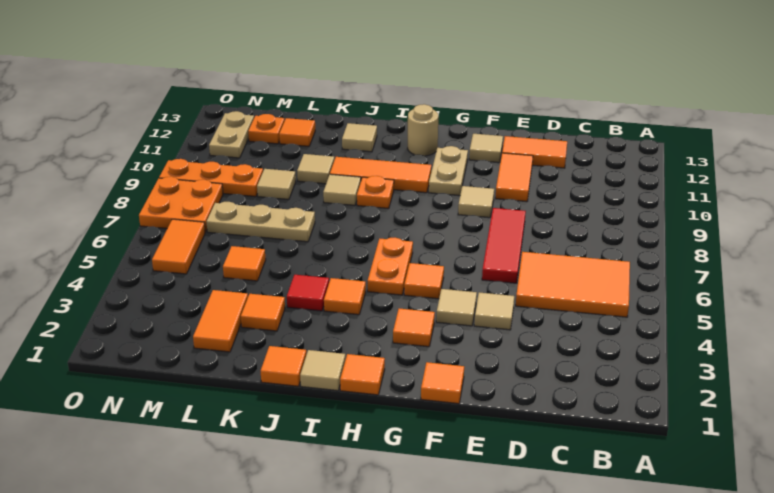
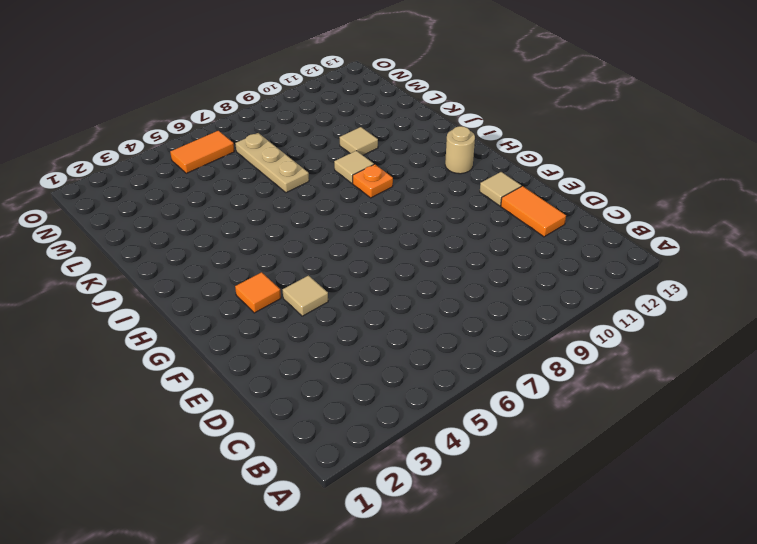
none -> orange tile B5:D6 level 1
none -> tan tile E4 level 1
none -> red tile E6:E8 level 1
none -> orange tile E10:E11 level 1

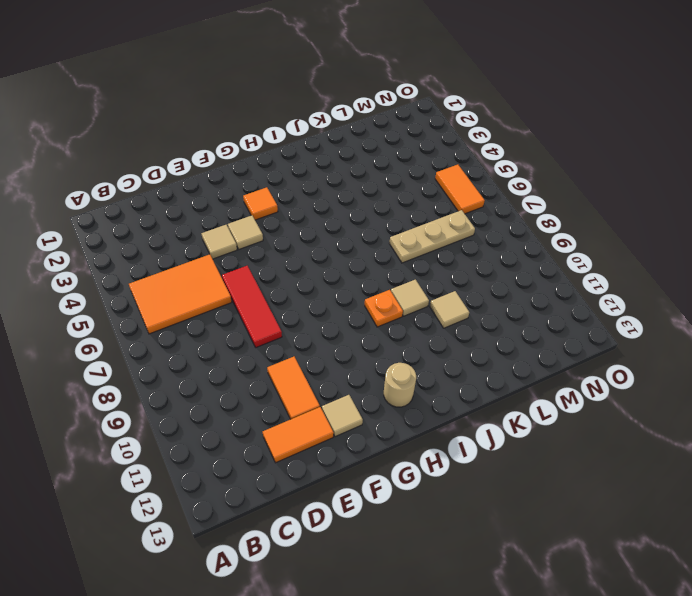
none -> orange tile F1 level 1
none -> tan tile F9 level 1
none -> orange tile G5 level 1
none -> tan plate G10:G11 level 1

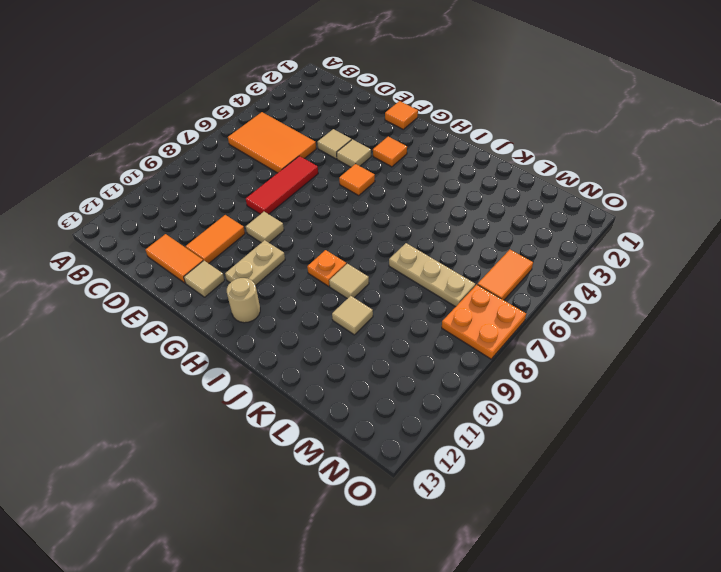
none -> orange tile H1 level 1
none -> orange plate H5:H6 level 1
none -> orange tile H10:J10 level 1
none -> tan tile I1 level 1

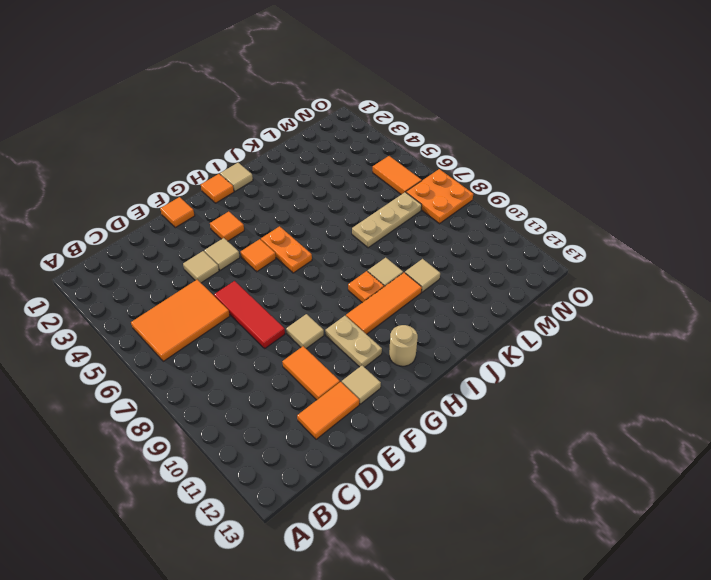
none -> orange tile I4 level 1
none -> orange tile J1 level 1
none -> red tile J4 level 1
none -> tan tile J12 level 1

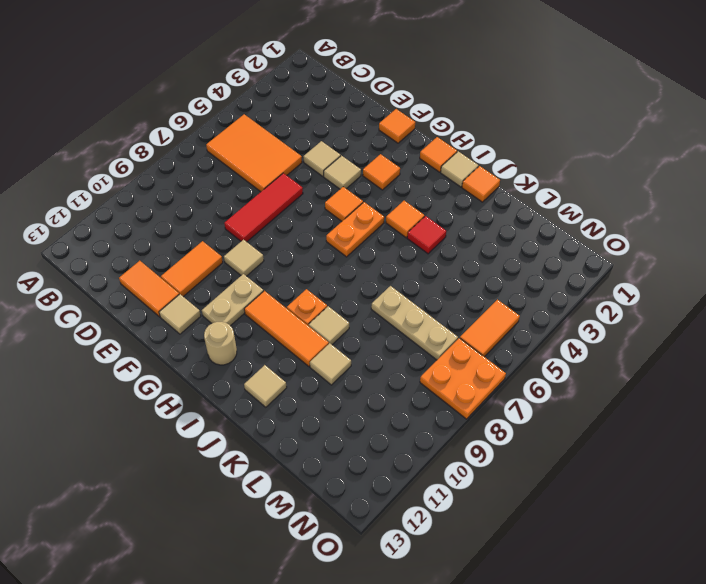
none -> orange tile K3 level 1
none -> orange tile L2:L3 level 1
none -> orange tile L5 level 1
none -> tan tile L9 level 1

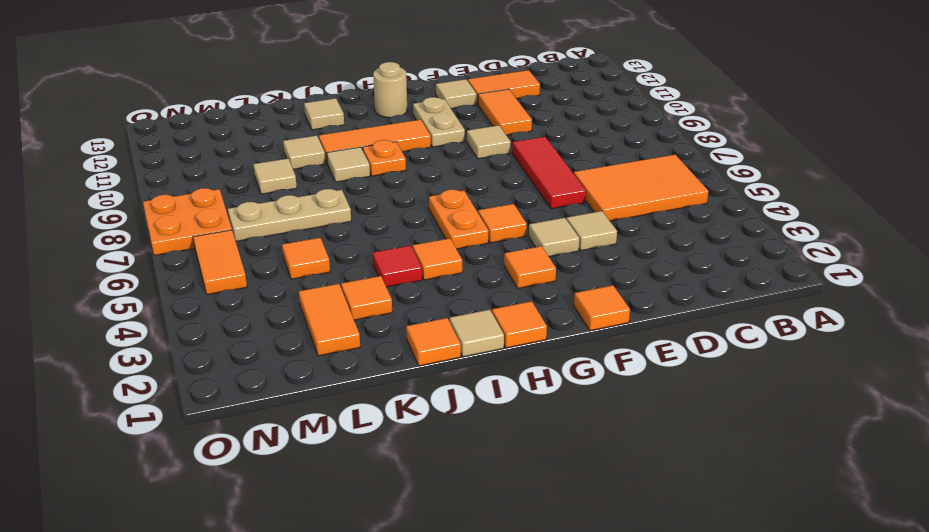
none -> orange tile L12 level 1
none -> orange plate M9:O9 level 1
none -> orange plate M12 level 1
none -> tan plate N11:N12 level 1

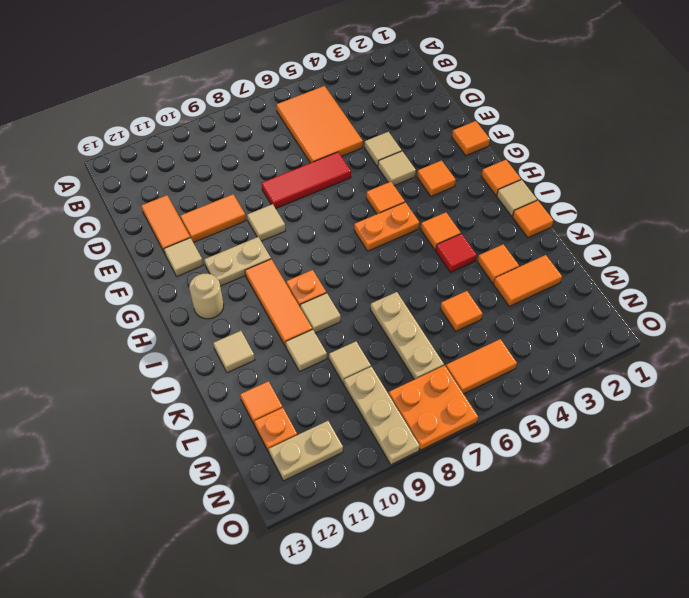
tan plate M9:O9 level 1 -> orange plate M9:O9 level 1

